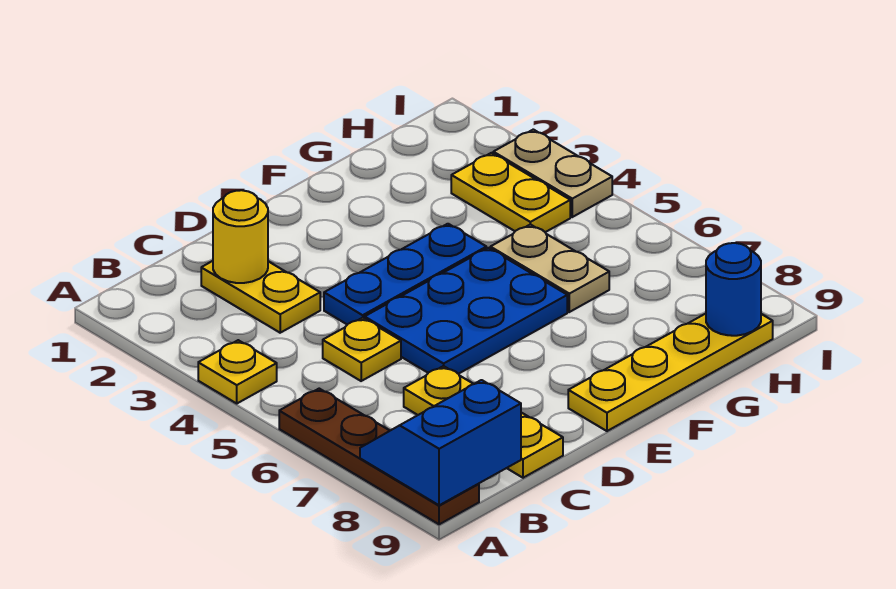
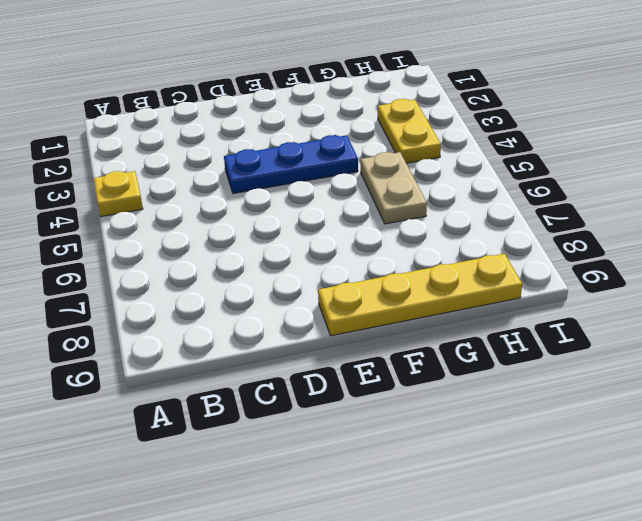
none -> brown plate A6:A9 level 1
none -> yellow plate C2:C3 level 1
none -> yellow plate C5 level 1

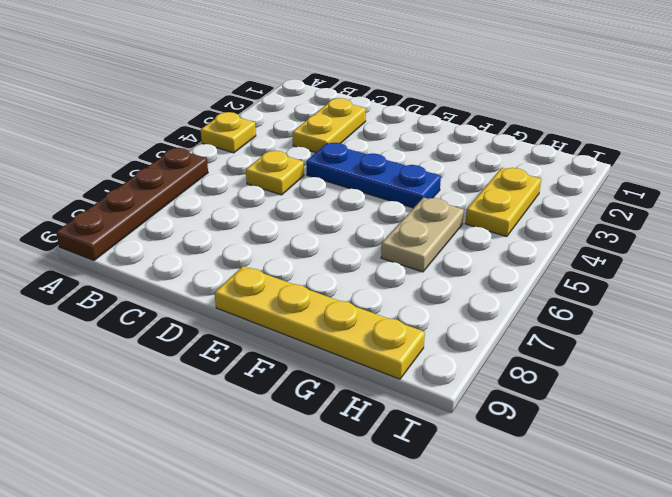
none -> yellow plate C7:C9 level 1
none -> blue plate D5:F6 level 1
none -> tan plate I3:I4 level 1

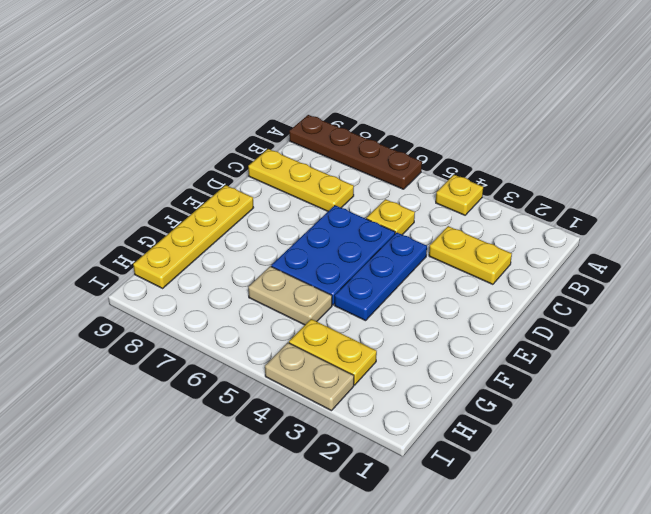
none -> blue slope A8:B9 level 2 top 9
none -> yellow round brick C2 level 2
none -> blue round brick H9 level 2

